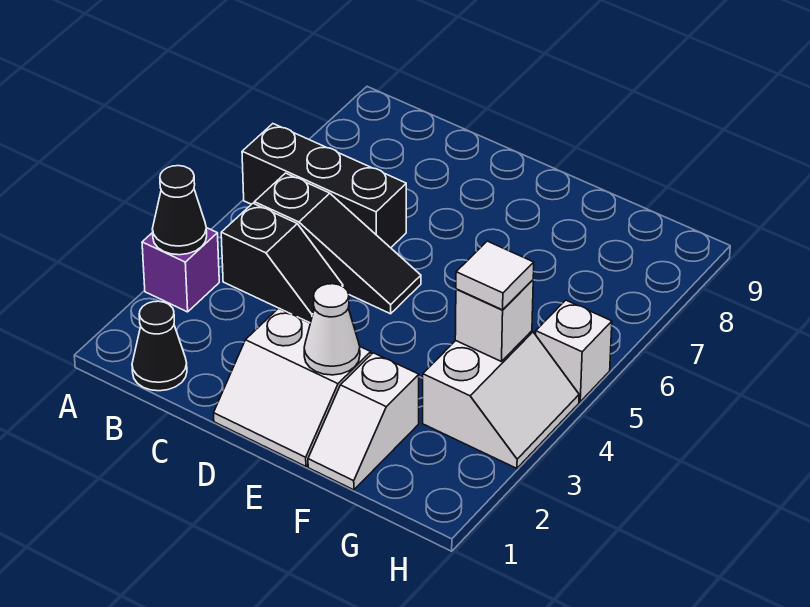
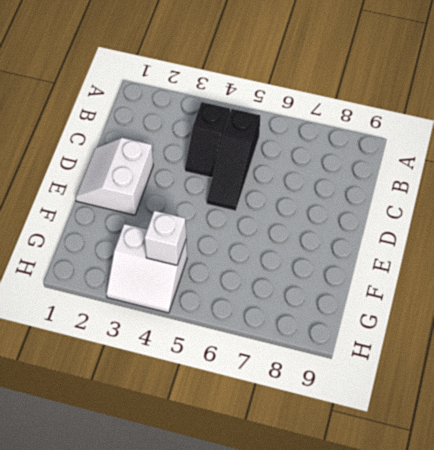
none -> purple brick A3 level 1
none -> black brick A6:C6 level 1
none -> black cone B1 level 1

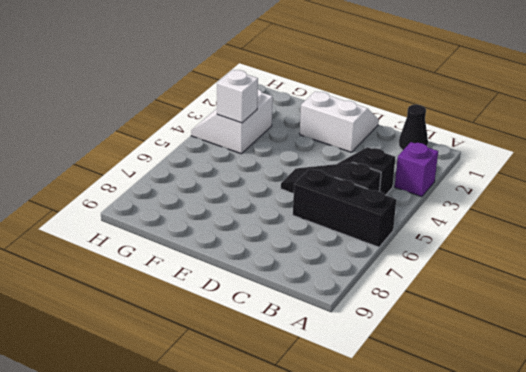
none -> white slope F1:F2 level 1 top 2
none -> white brick H5 level 1
none -> black cone A3 level 2

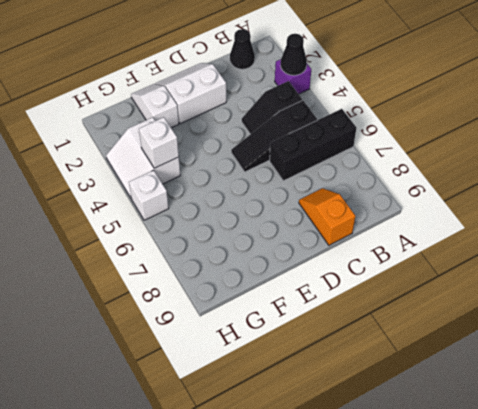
orange slope C8:C9 level 1 top 9 -> none
none -> white cone E2 level 2
none -> white tile G4 level 3

